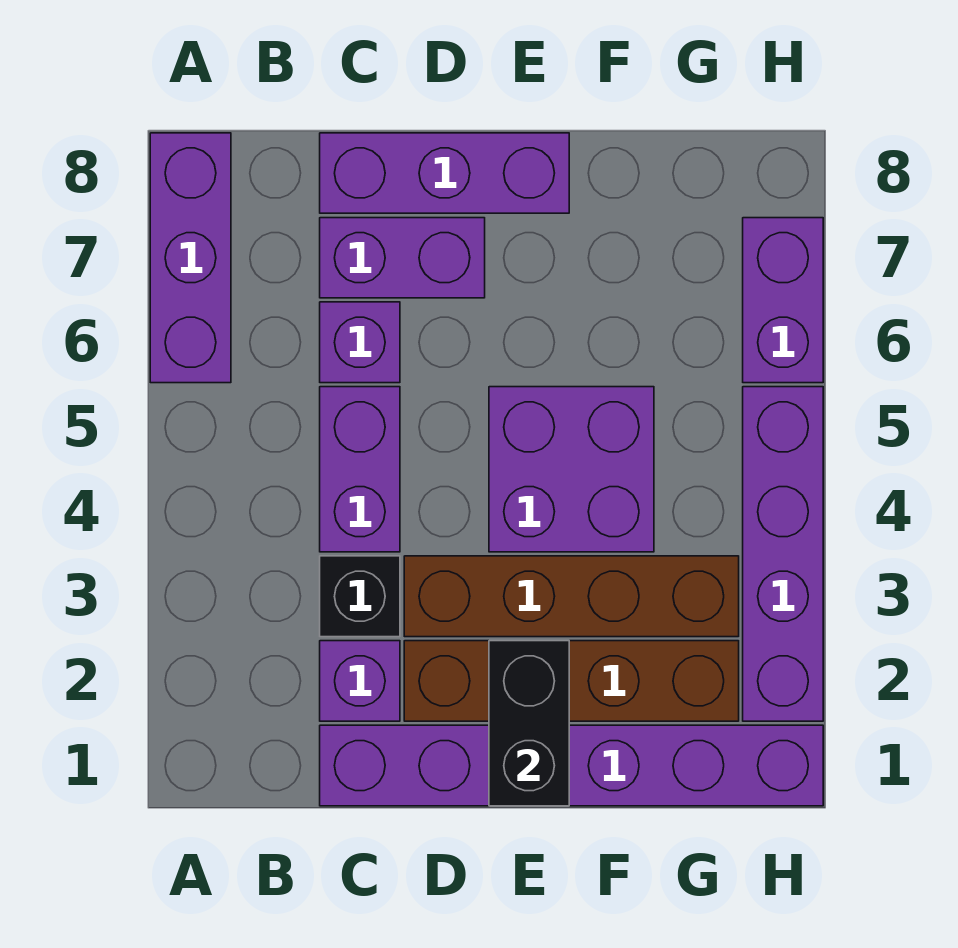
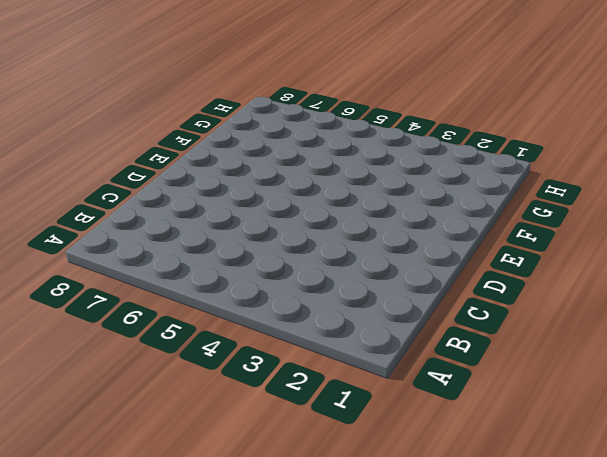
none -> purple brick A6:A8 level 1
none -> purple brick C1:H1 level 1
none -> purple brick C2 level 1

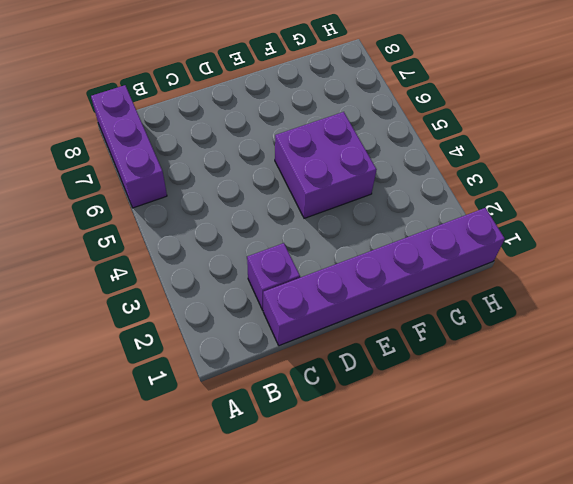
none -> black brick C3 level 1
none -> purple brick C4:C5 level 1
none -> purple brick C6 level 1

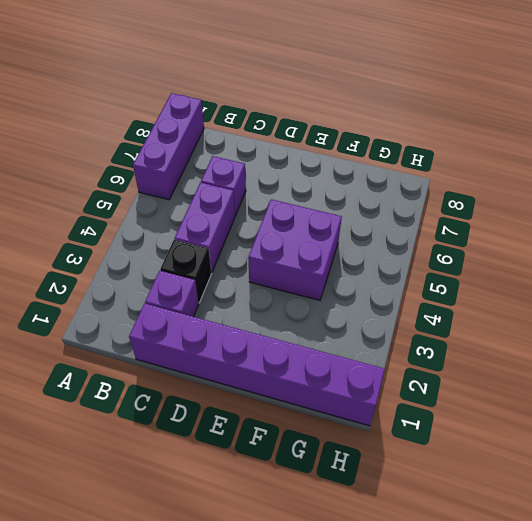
none -> purple brick C7:D7 level 1
none -> purple brick C8:E8 level 1
none -> brown brick D2:G2 level 1

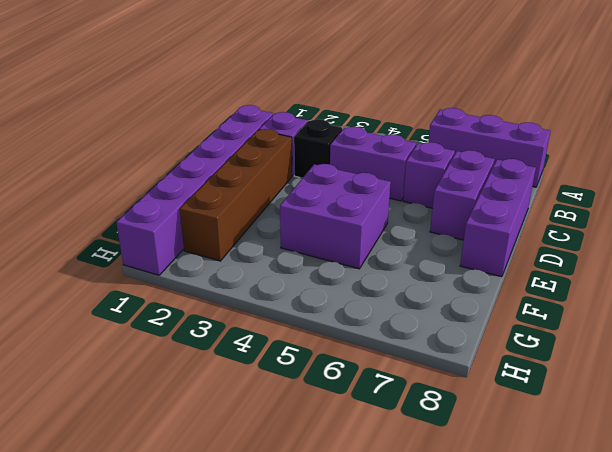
none -> brown brick D3:G3 level 1
none -> purple brick H2:H5 level 1
none -> purple brick H6:H7 level 1

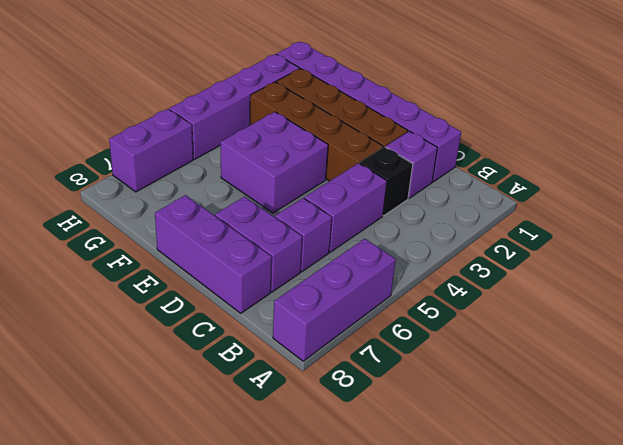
none -> black brick E1:E2 level 2

